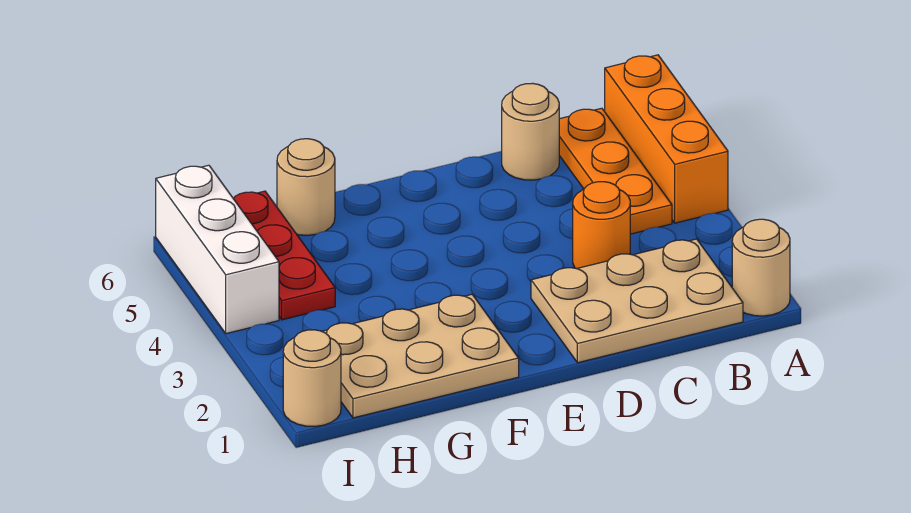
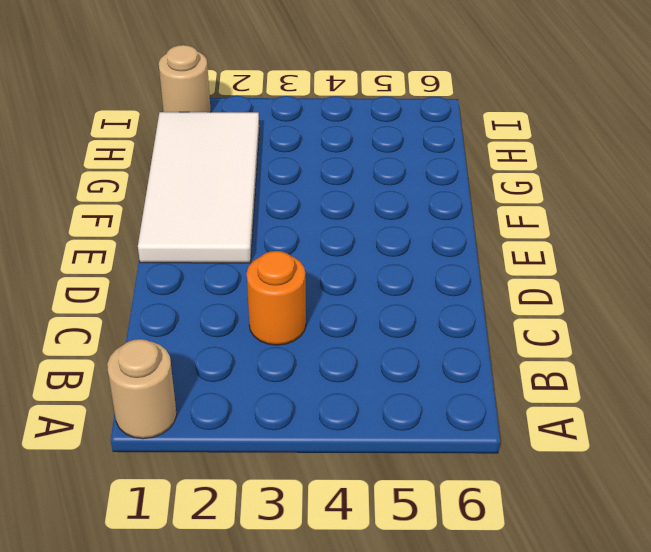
white tile E1:H2 level 1 -> tan plate F1:H2 level 1
none -> orange brick A4:A6 level 1
none -> tan plate B1:D2 level 1

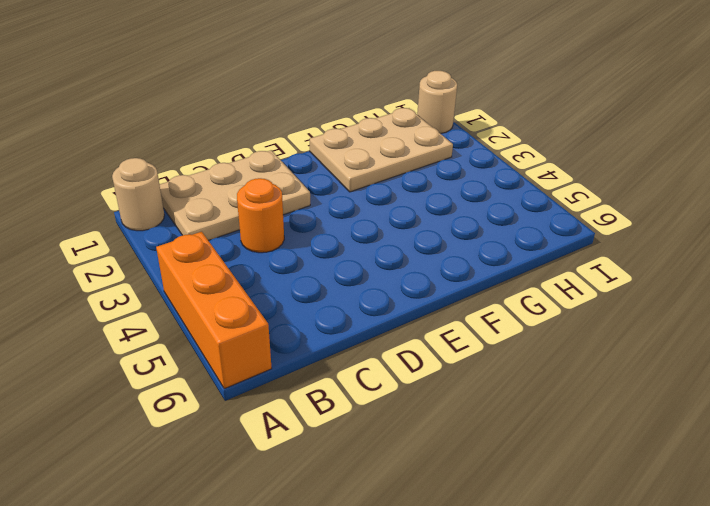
none -> orange plate B4:B6 level 1
none -> tan round brick C6 level 1

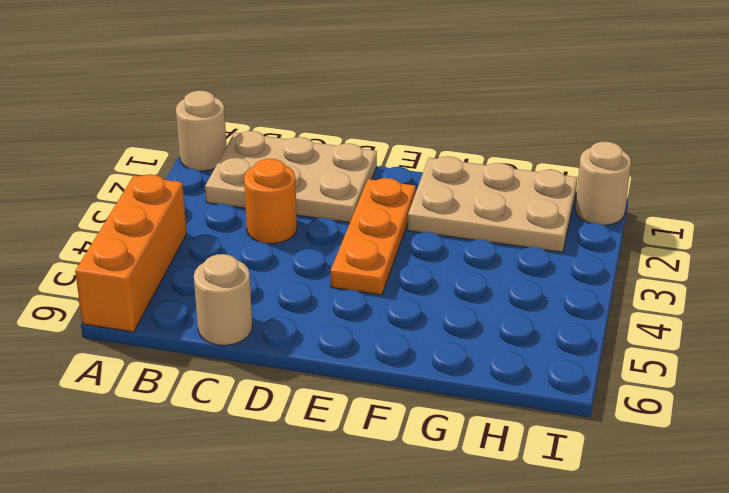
orange plate E2:E4 level 1 -> orange plate B4:B6 level 1
none -> tan round brick G6 level 1
none -> red plate H4:H6 level 1

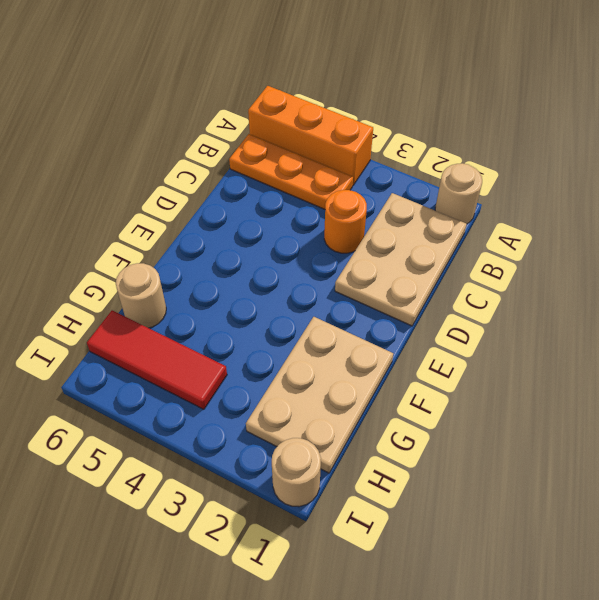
red tile H4:H6 level 1 -> red plate H4:H6 level 1
none -> tan round brick C6 level 1
none -> white brick I4:I6 level 1

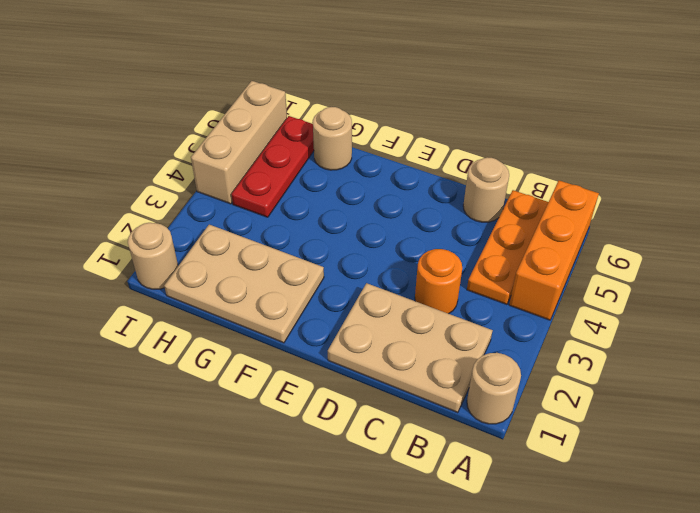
tan brick I4:I6 level 1 -> white brick I4:I6 level 1

